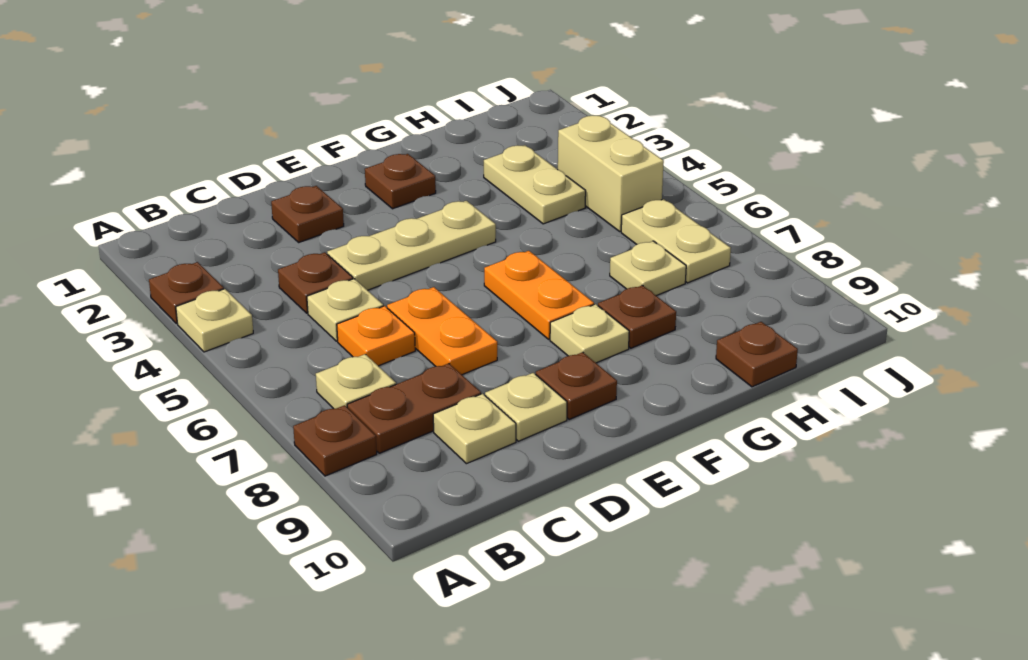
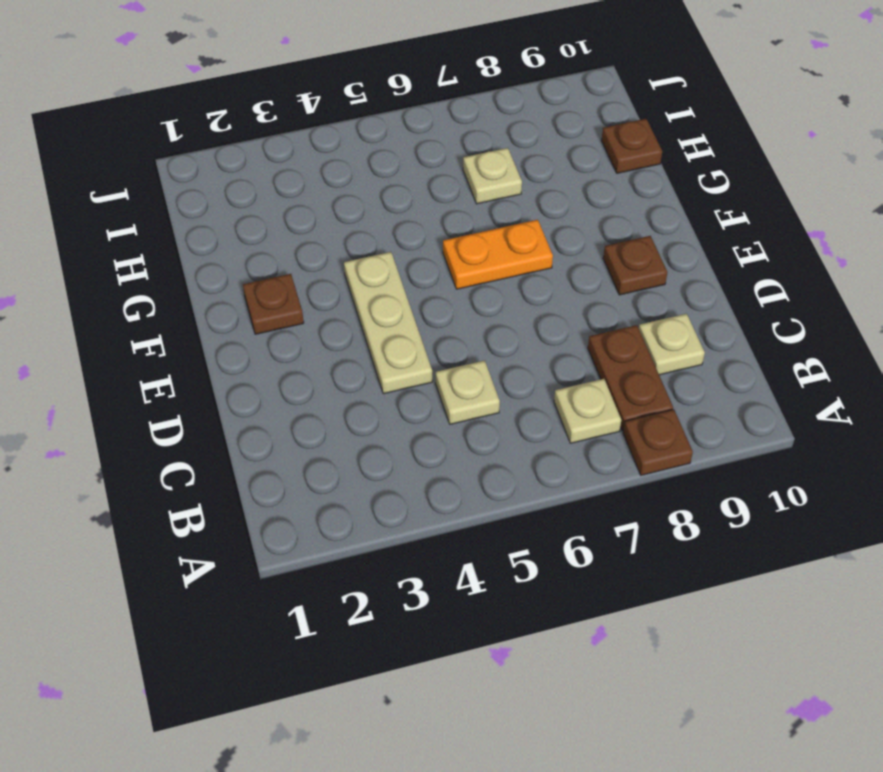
none -> brown plate A3 level 1
none -> tan plate A4 level 1
none -> brown plate C4 level 1

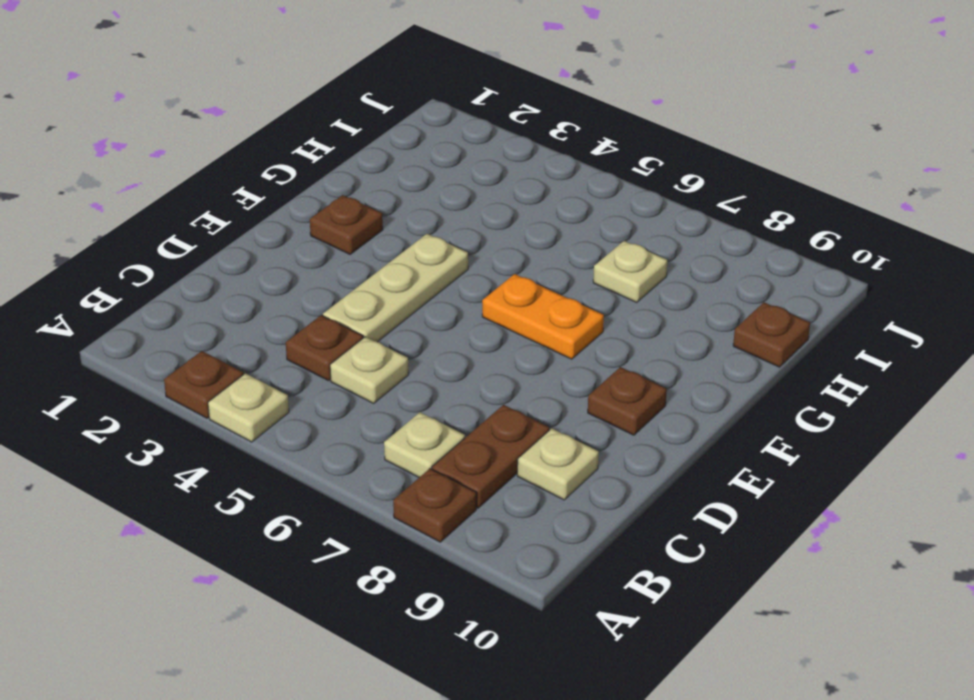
none -> orange plate C6 level 1
none -> brown plate D2 level 1
none -> orange plate D6:D7 level 1

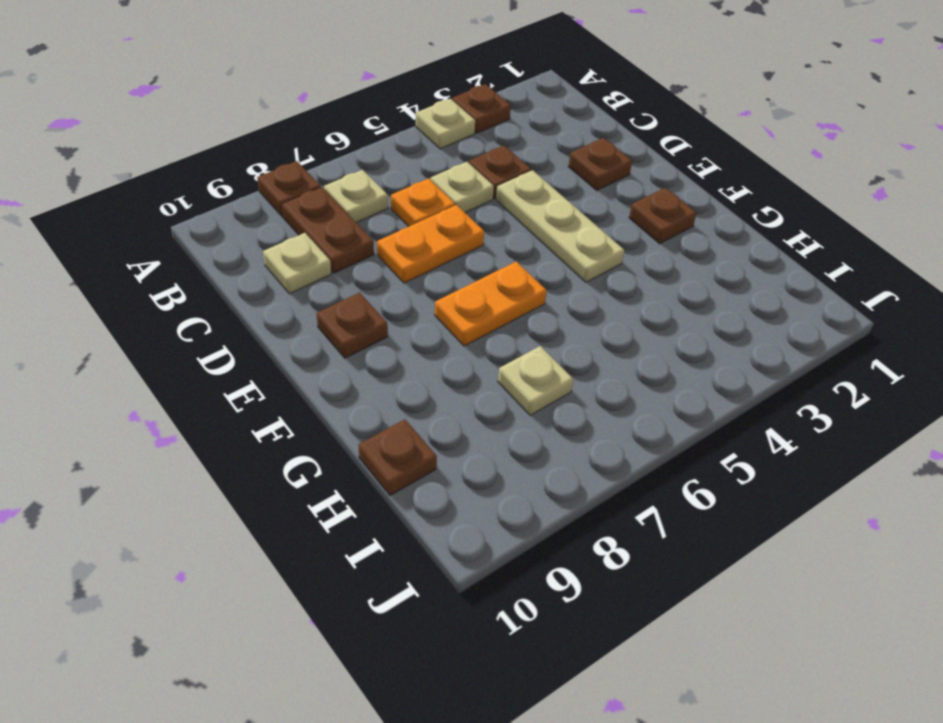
none -> tan plate D9 level 1
none -> tan plate F8 level 1
none -> brown plate G8 level 1

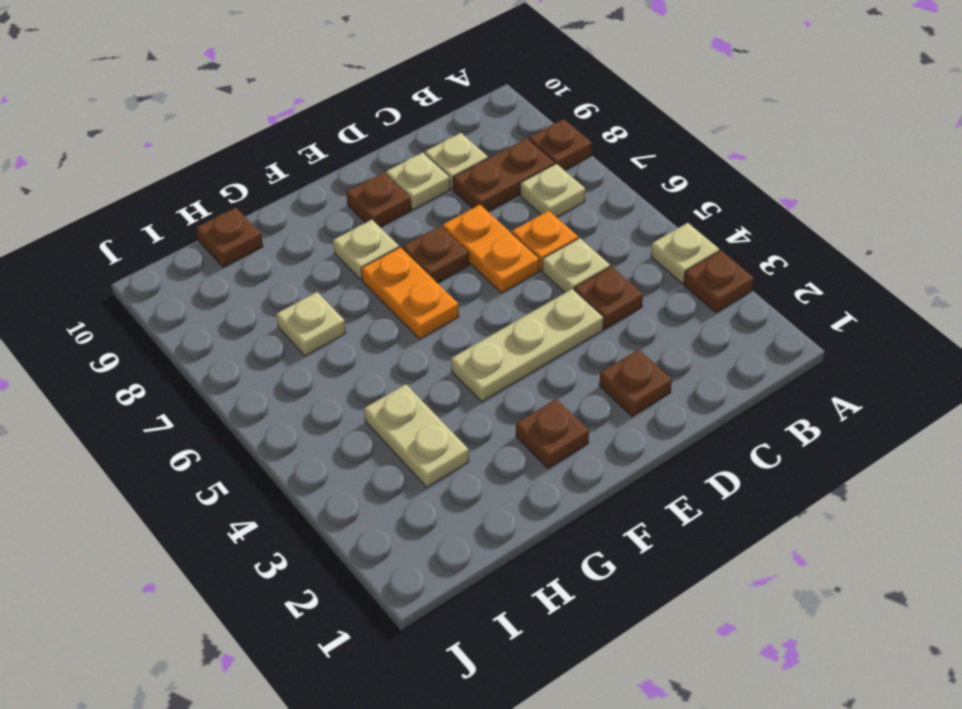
brown plate E7 level 1 -> brown plate G8 level 1
none -> tan brick I4:I5 level 1
none -> tan plate I6:I7 level 1

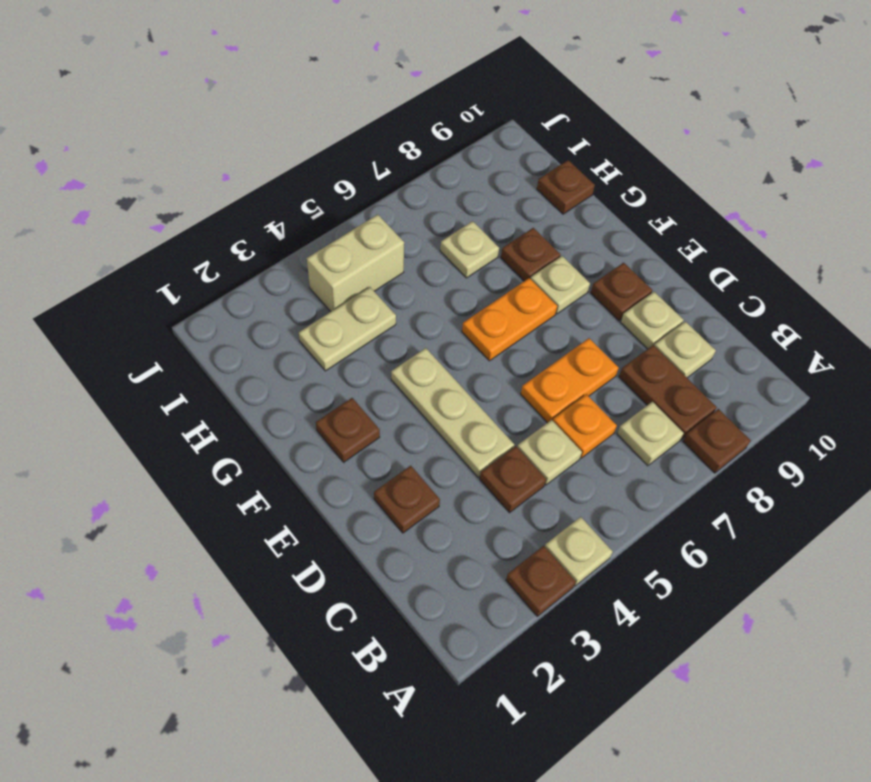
none -> tan plate I6:I7 level 1

